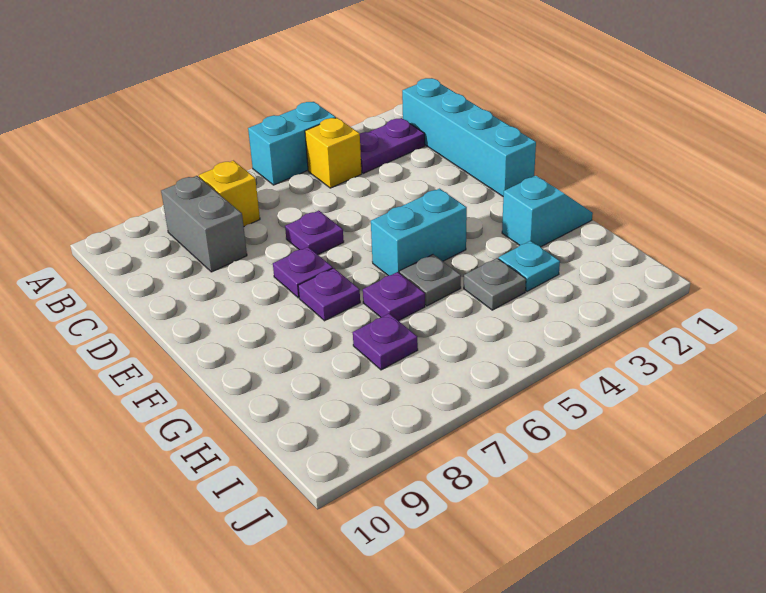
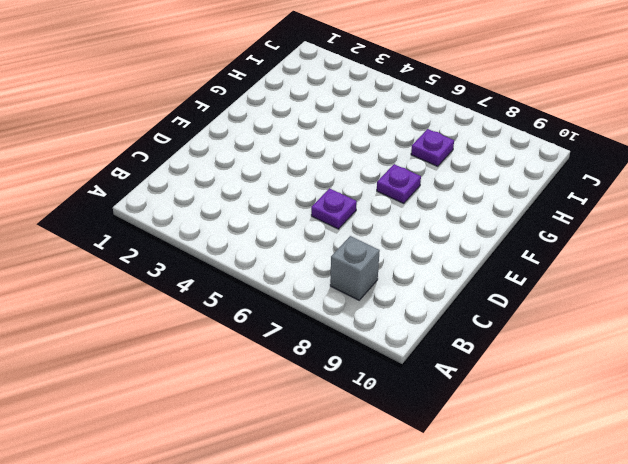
grey brick B8 level 1 -> grey brick B8:C8 level 1
none -> cyan brick A4:A5 level 1
none -> cyan brick B1:E1 level 1
none -> purple plate B2:B3 level 1

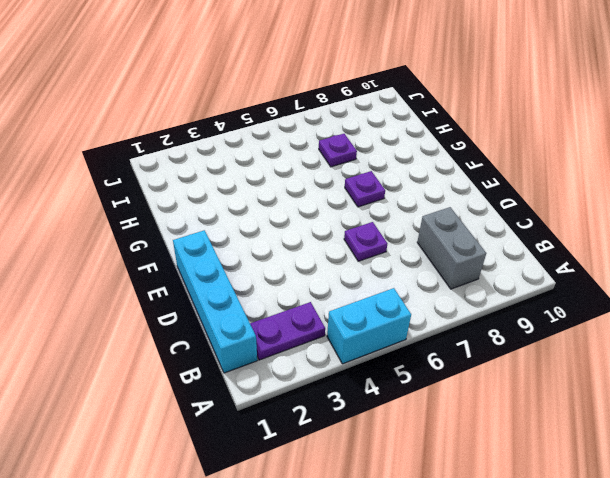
none -> yellow brick B4 level 1
none -> yellow brick B7 level 1
none -> purple plate E7 level 1

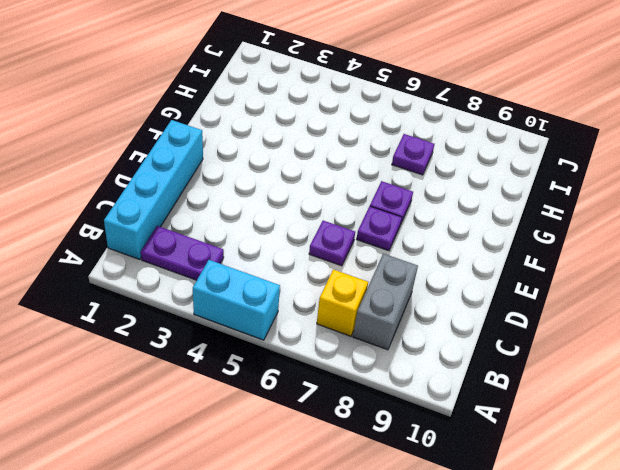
none -> yellow brick B4 level 1
none -> cyan brick F4:F5 level 1
none -> cyan slope G1:G2 level 1 top 2

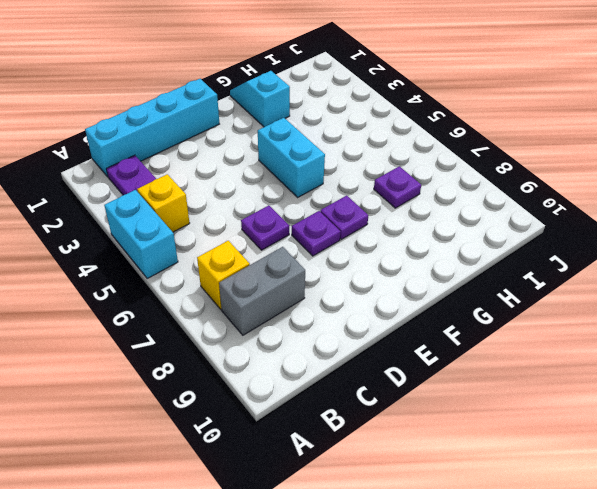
none -> grey plate G5 level 1
none -> purple plate G6 level 1
none -> cyan plate H3 level 1

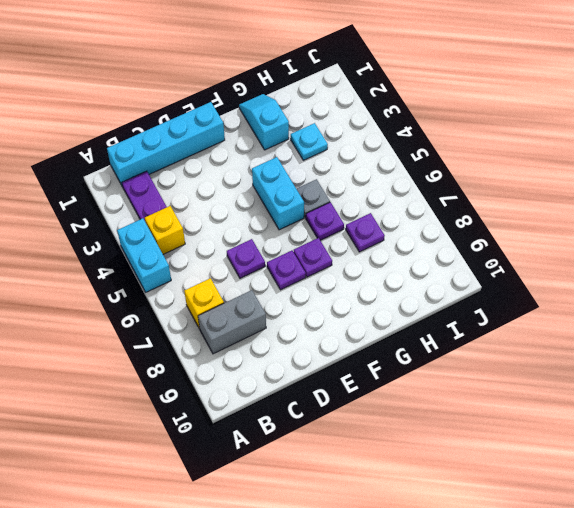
none -> grey plate H4 level 1

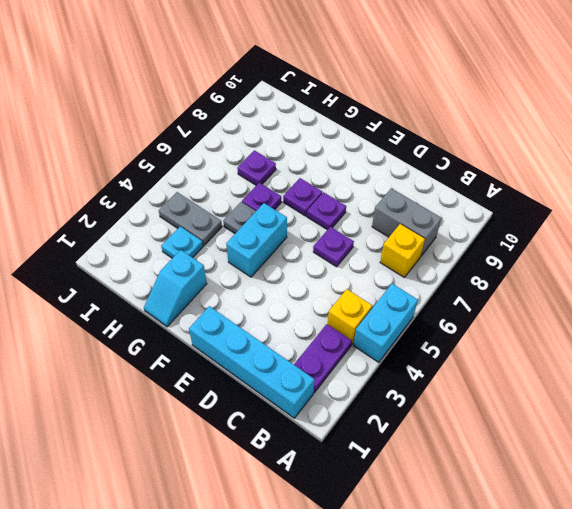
grey plate H4:I4 level 1 -> grey plate H4 level 1

